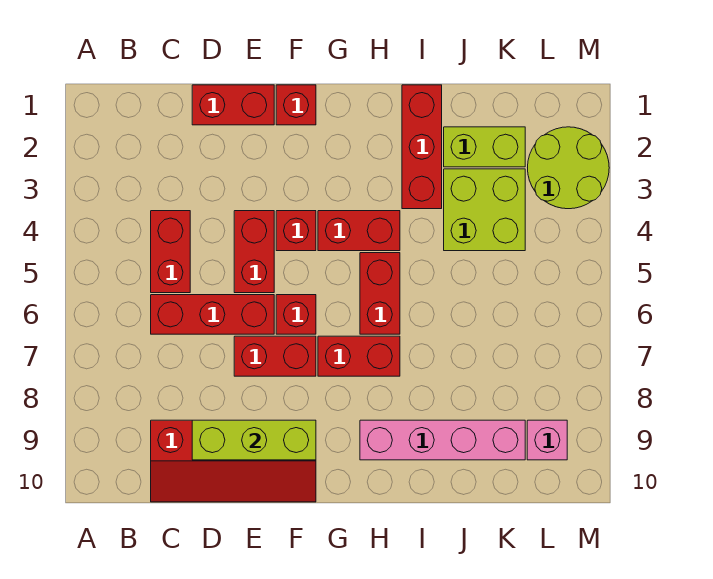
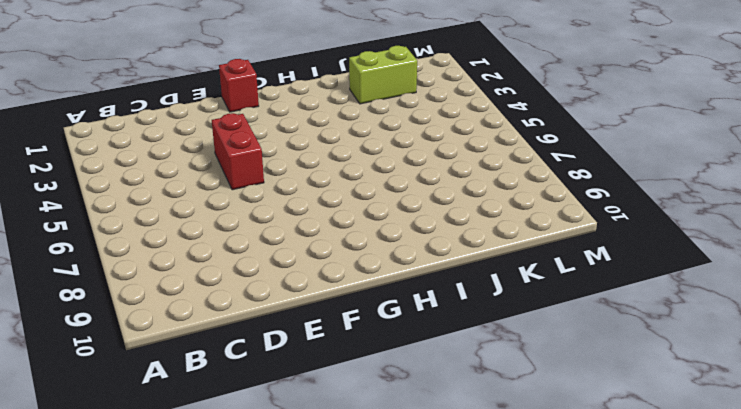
none -> red brick C4:C5 level 1
none -> red brick C6:E6 level 1
none -> red slope C9:F10 level 1 top 9

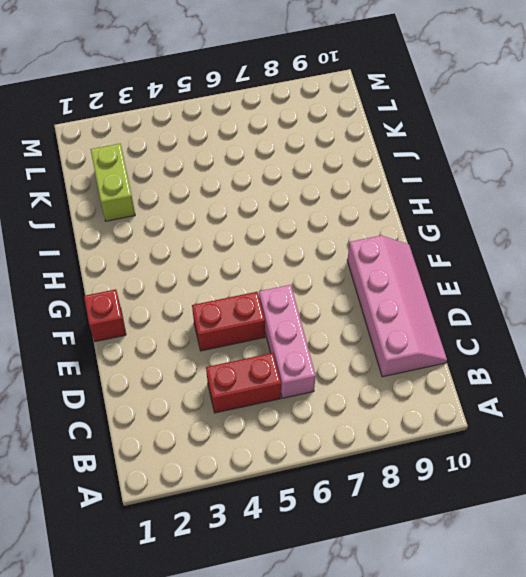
pink brick C6:E6 level 1 -> red brick C6:E6 level 1
pink slope C9:F10 level 1 top 9 -> red slope C9:F10 level 1 top 9
none -> red brick D1:E1 level 1
none -> red brick E7:F7 level 1
none -> red brick F4 level 1

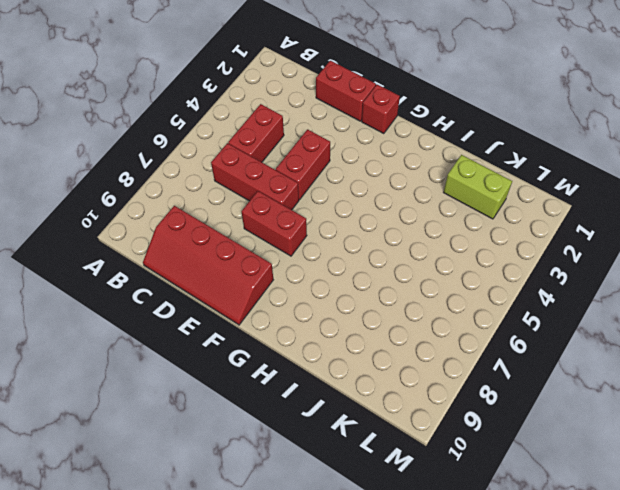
none -> red brick F4 level 1
none -> red brick F6 level 1
none -> red brick G4:H4 level 1

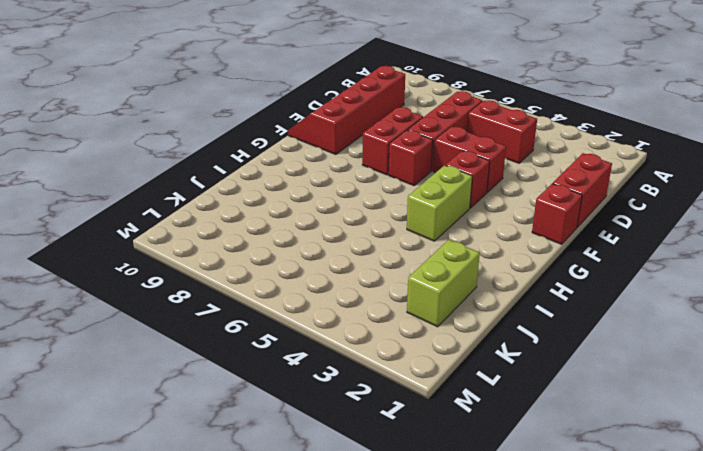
lime brick G4:H4 level 1 -> red brick G4:H4 level 1
none -> red brick G7:H7 level 1
none -> red brick H5:H6 level 1
none -> pink brick H9:K9 level 1

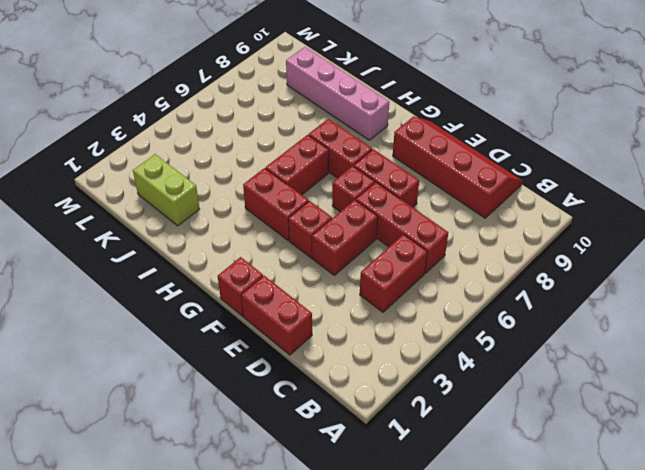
none -> red brick I1:I3 level 1
none -> lime brick J3:K4 level 1
none -> lime round brick L2:M3 level 1

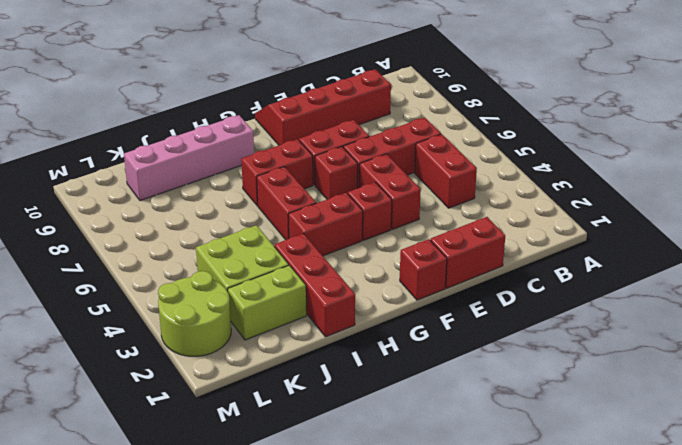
none -> pink brick L9 level 1
none -> lime brick D9:F9 level 2

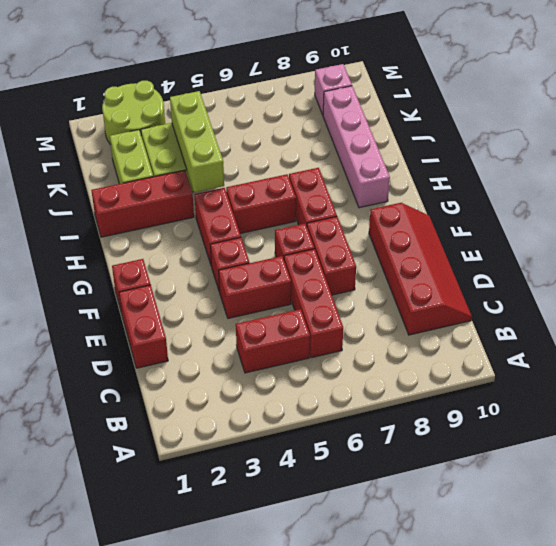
lime brick I4:K4 level 2 -> lime brick D9:F9 level 2

